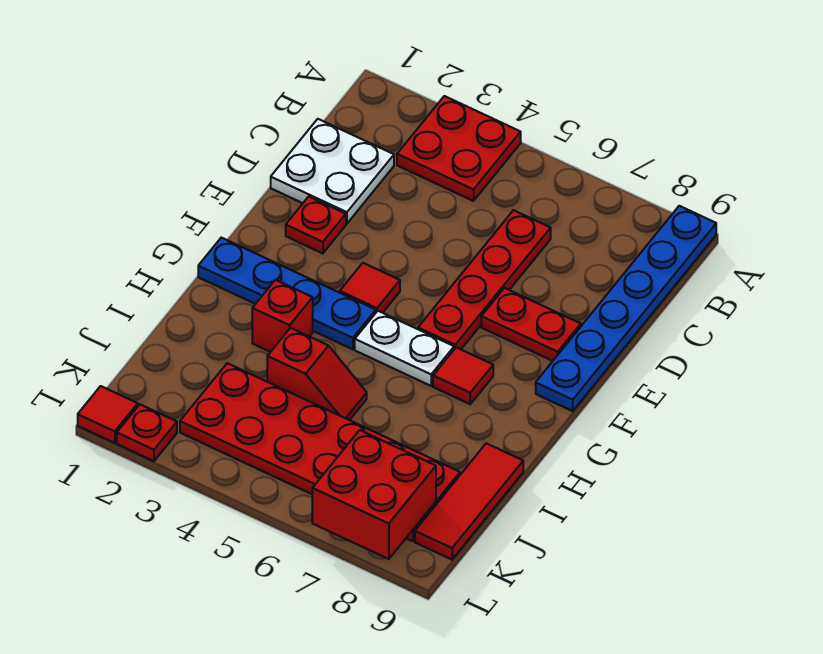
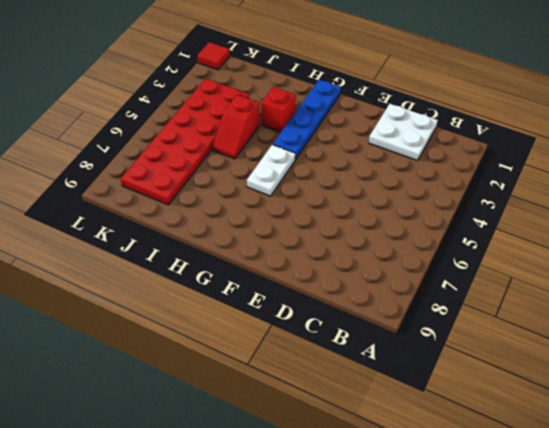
none -> red plate A3:B4 level 1
none -> blue plate A9:F9 level 1
none -> red plate C6:F6 level 1

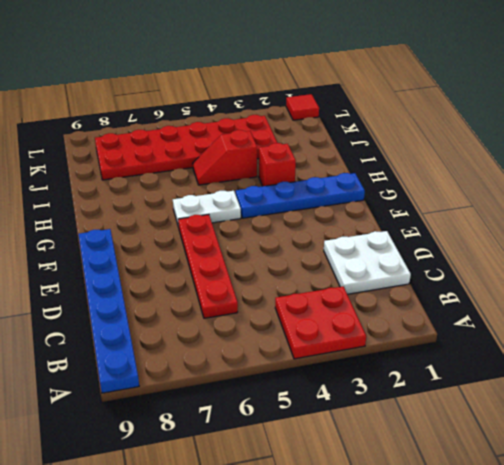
none -> red plate E2 level 1
none -> red plate E7:E8 level 1
none -> red tile F4 level 1

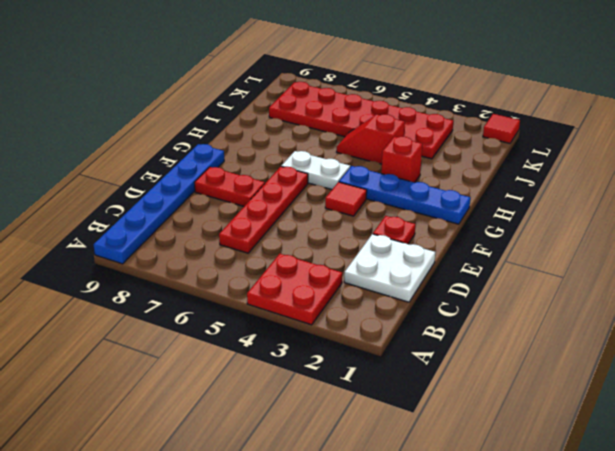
none -> red tile G7 level 1
none -> red tile I9:K9 level 1
none -> red plate L2 level 1

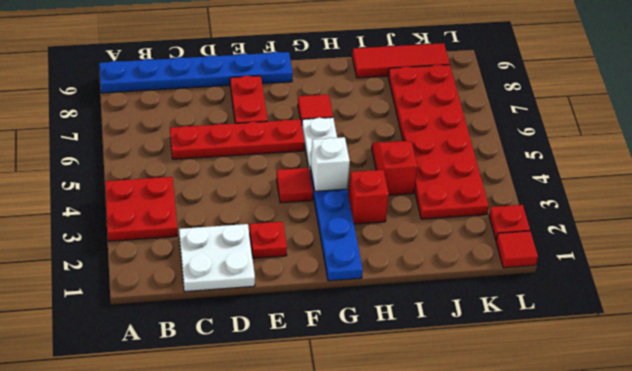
white brick G4 level 2 -> none
none -> red brick K7:L8 level 2

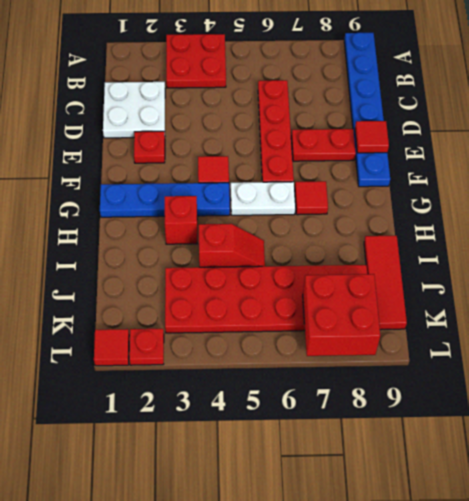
red tile E9 level 2 -> none

